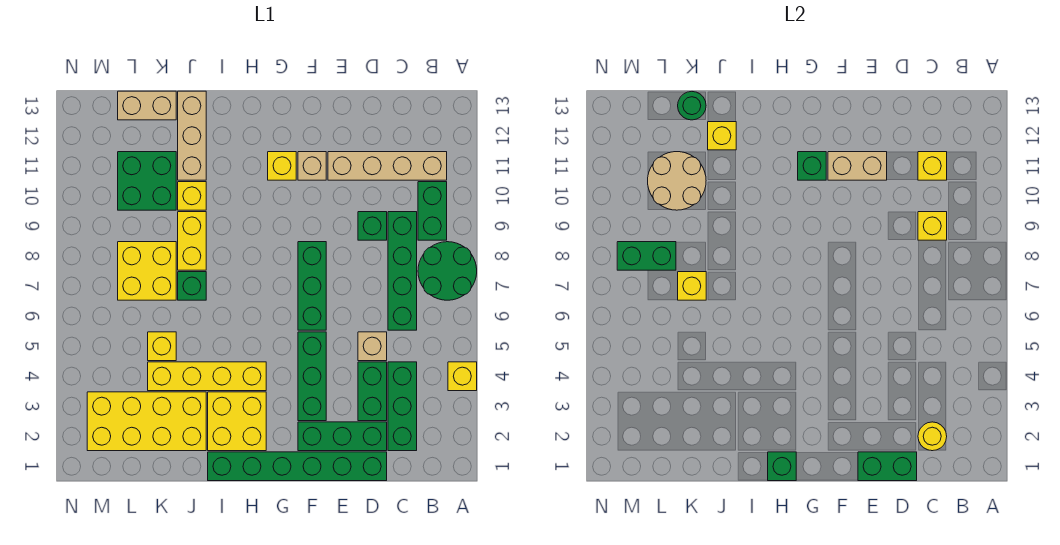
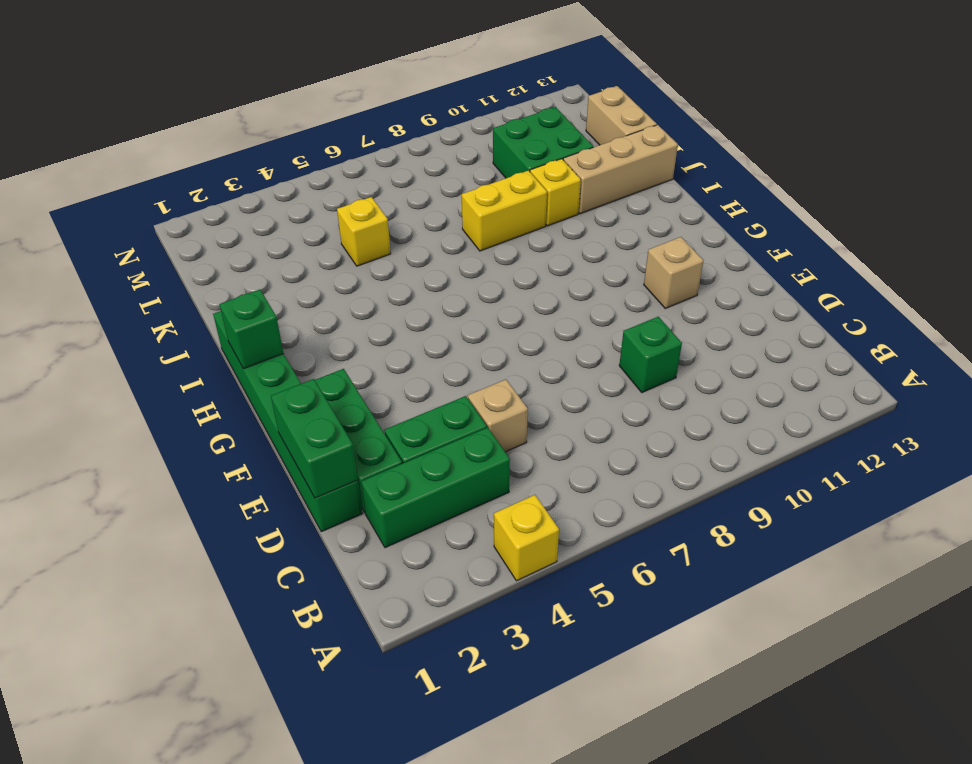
none -> green round brick A7:B8 level 1
none -> green brick B9:B10 level 1
none -> tan brick B11:E11 level 1
none -> green brick C6:C9 level 1

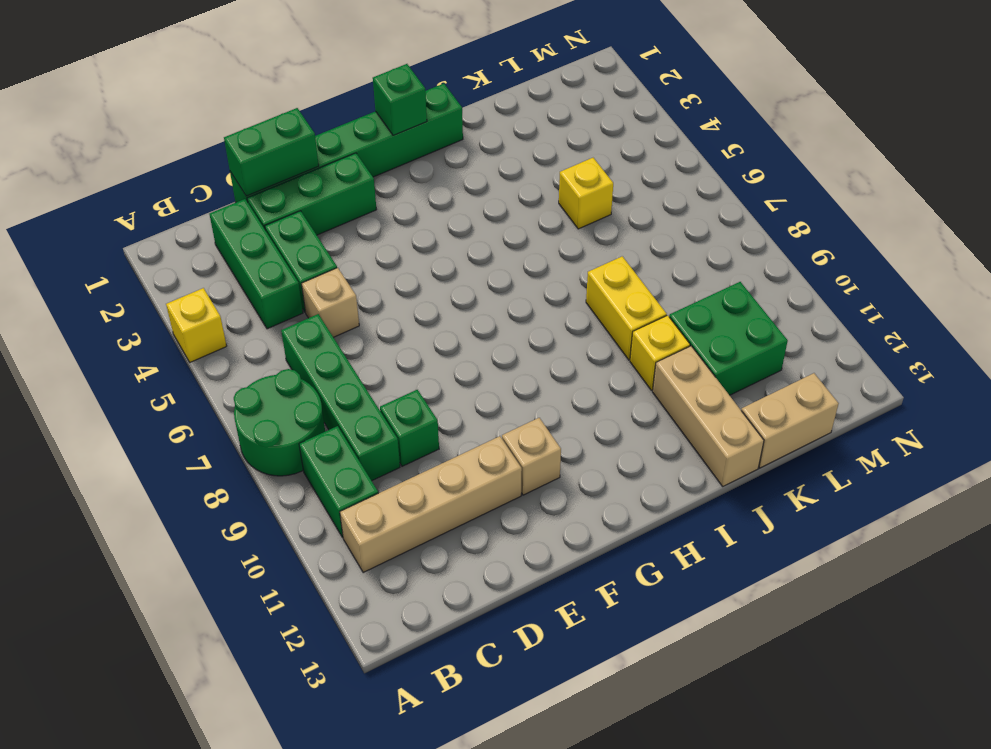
none -> green brick F3:F5 level 1
none -> green brick F6:F8 level 1
none -> yellow brick G11 level 1
none -> yellow brick H2:I3 level 1

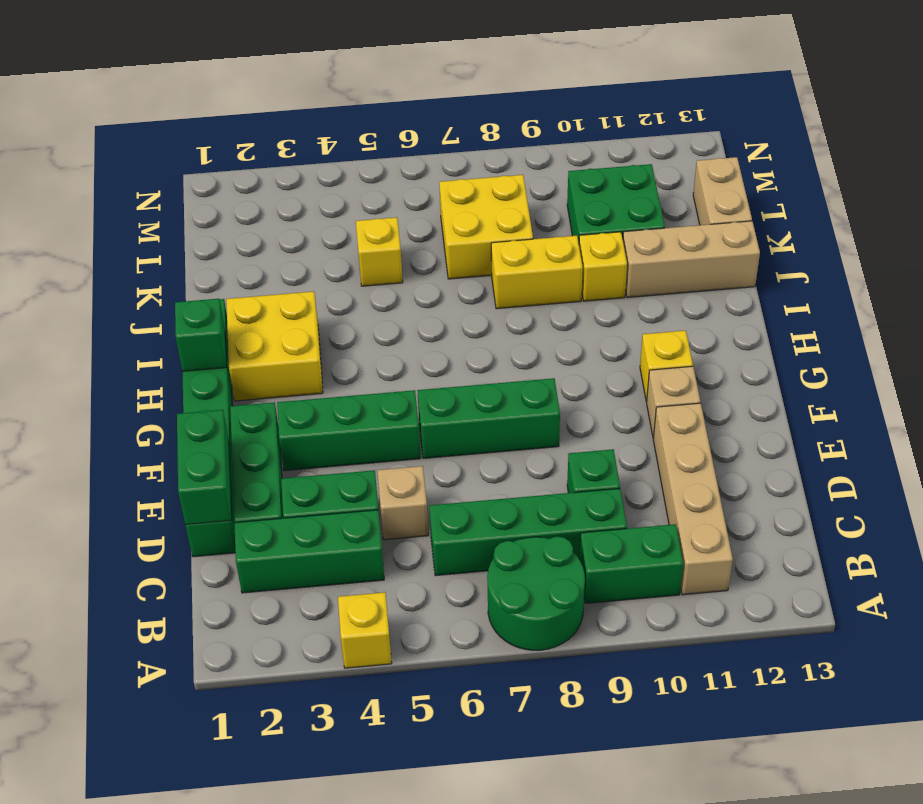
none -> yellow brick H4:K4 level 1
none -> yellow brick J2:M3 level 1
none -> green brick J7 level 1
none -> yellow round brick C2 level 2

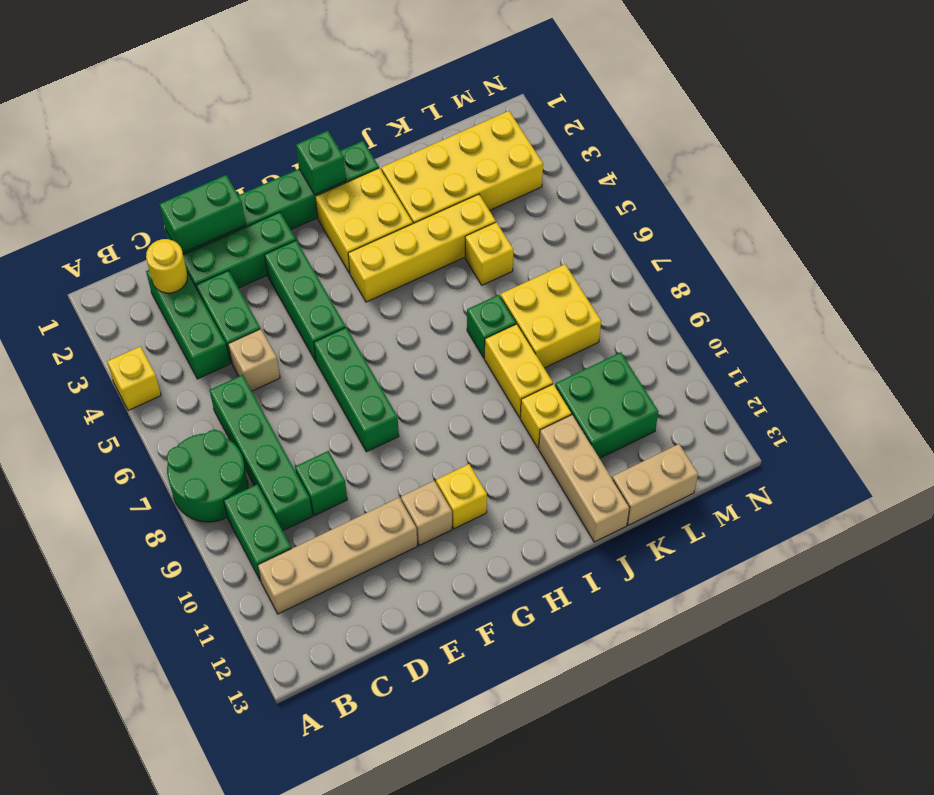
none -> yellow brick C9 level 2
none -> yellow brick C11 level 2
none -> tan brick E11:F11 level 2
none -> green brick G11 level 2

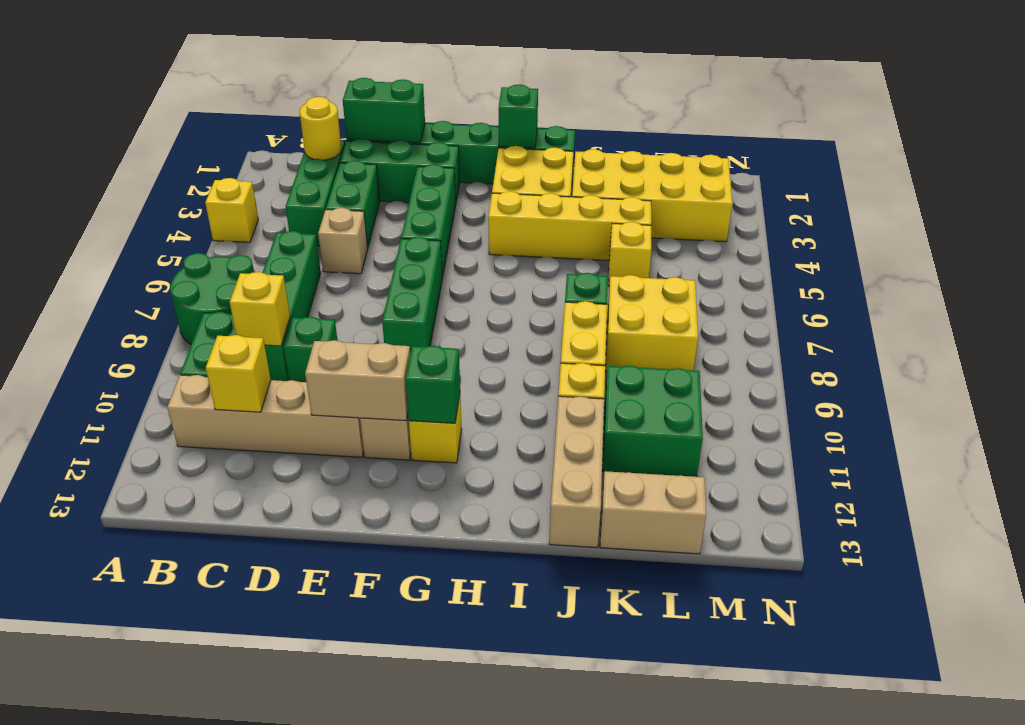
none -> yellow brick J12 level 2
none -> yellow brick K7 level 2
none -> tan round brick K10:L11 level 2
none -> green round brick K13 level 2

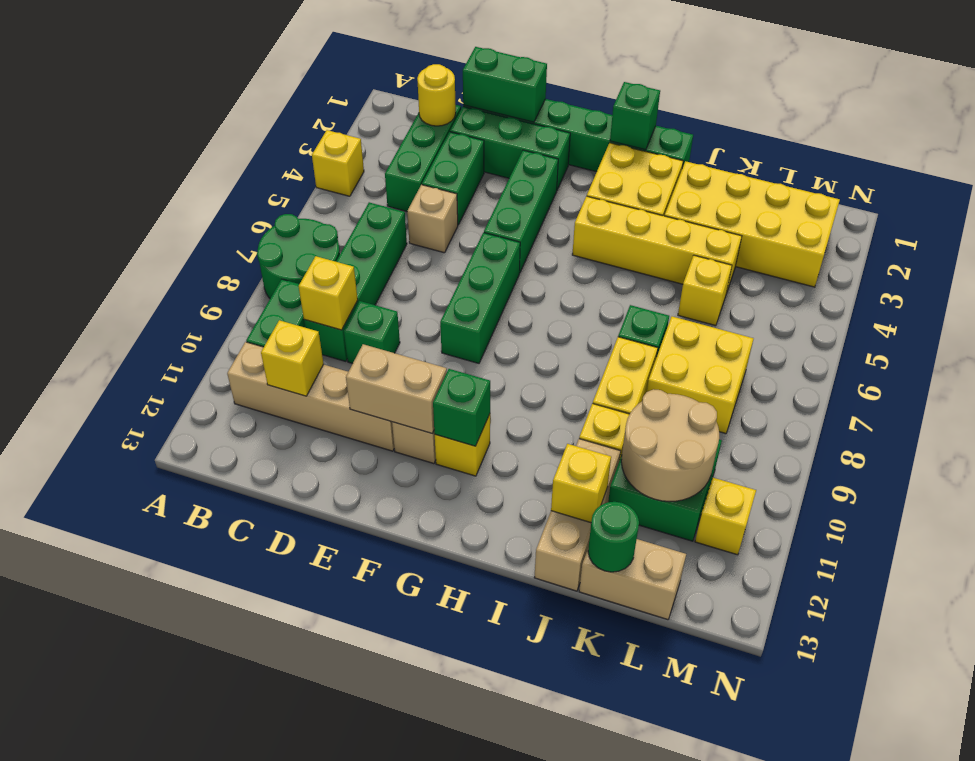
yellow brick M11 level 1 -> yellow brick K7 level 2
none -> green brick L8:M8 level 2

